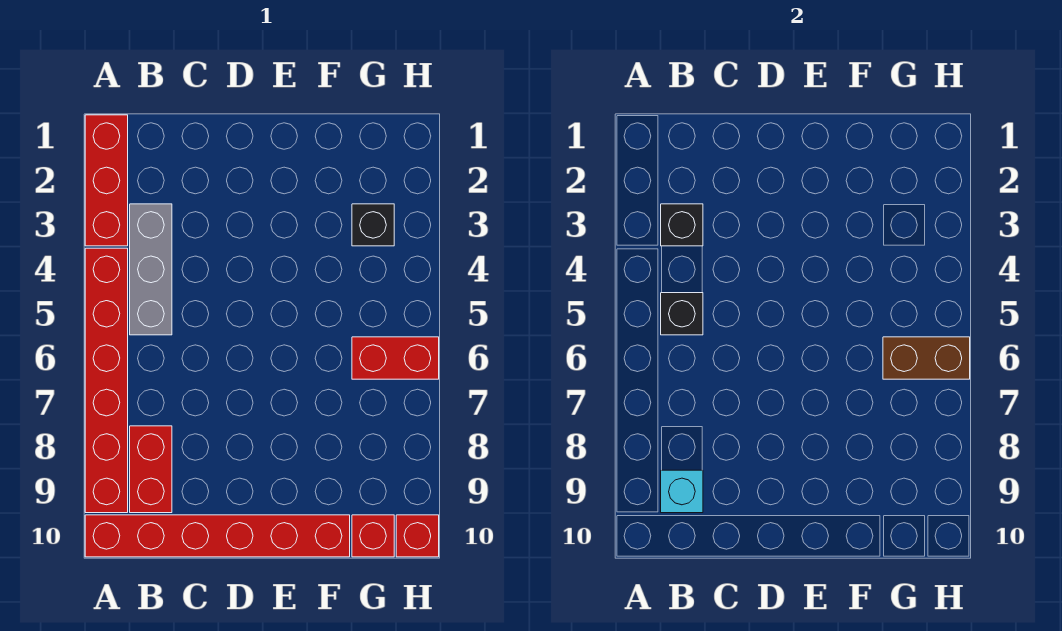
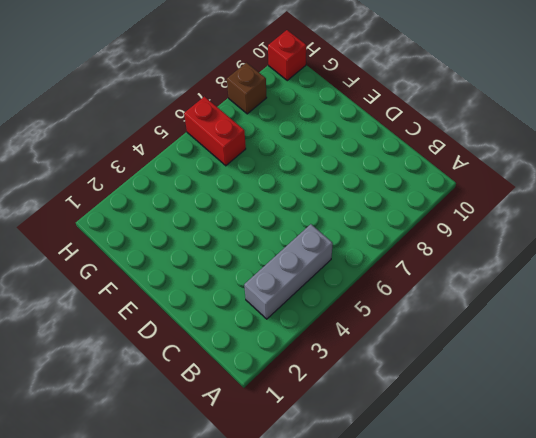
brown brick H8 level 1 -> none
none -> red brick A1:A3 level 1
none -> red brick A4:A9 level 1
none -> red brick A10:F10 level 1

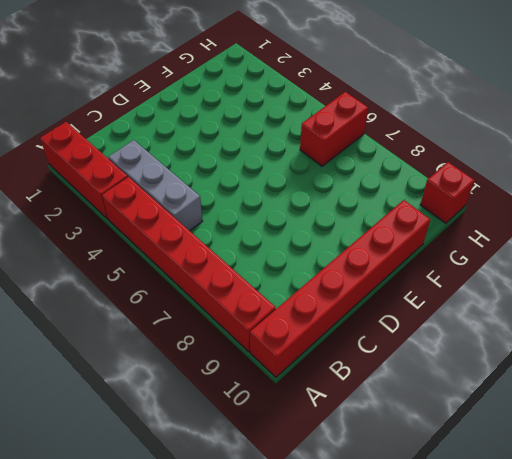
none -> red brick B8:B9 level 1
none -> black brick G3 level 1
none -> red brick G10 level 1

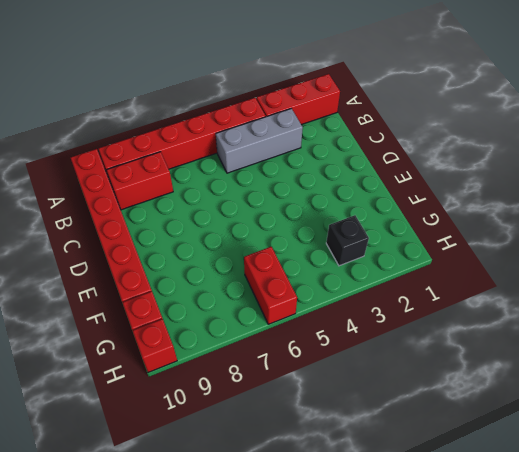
none -> black brick B3 level 2
none -> black brick B5 level 2
none -> cyan brick B9 level 2

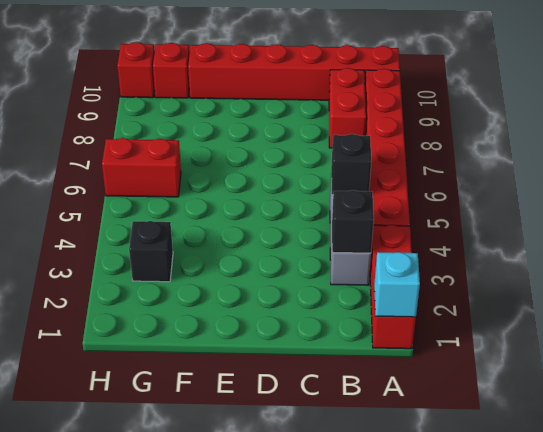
cyan brick A1 level 2 -> cyan brick B9 level 2
none -> brown brick G6:H6 level 2

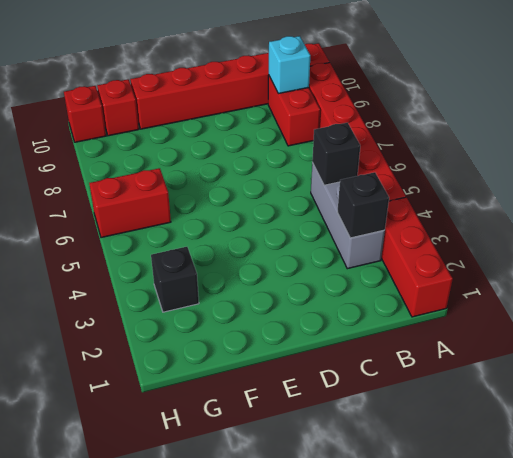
none -> brown brick G6:H6 level 2

